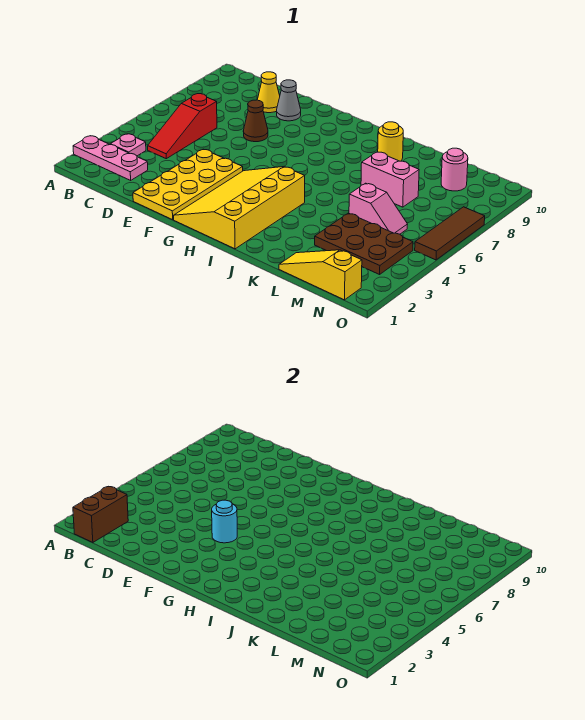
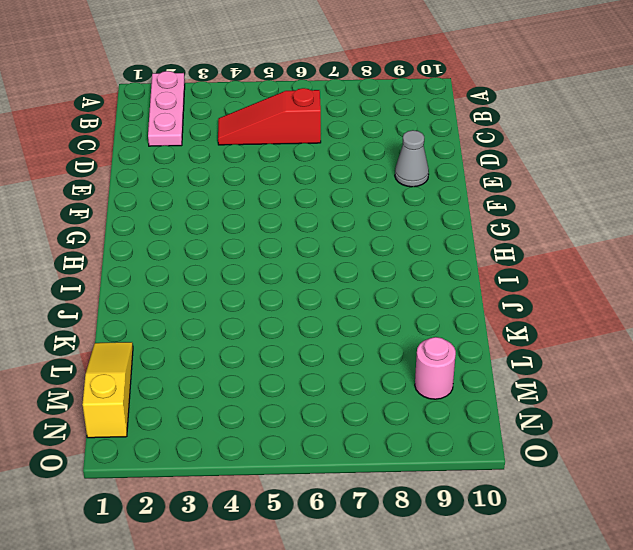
none -> pink plate B3 level 1
none -> yellow cone D9 level 1
none -> yellow plate E1:F4 level 1

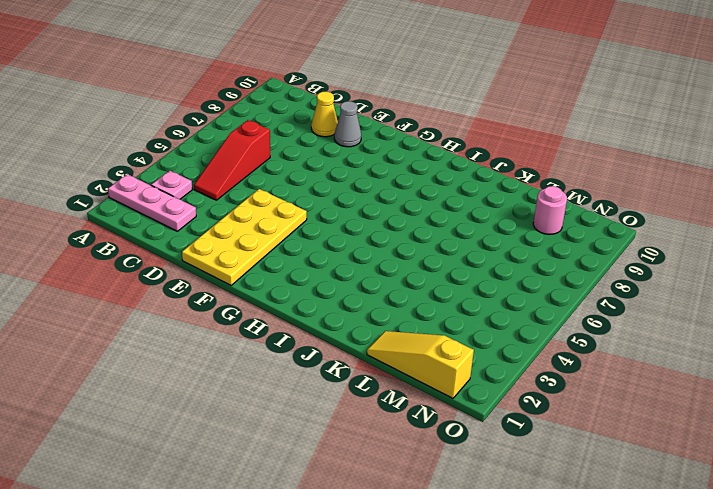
none -> brown cone E7 level 1
none -> yellow slope G1:I4 level 1 top I
none -> yellow round brick J9 level 1

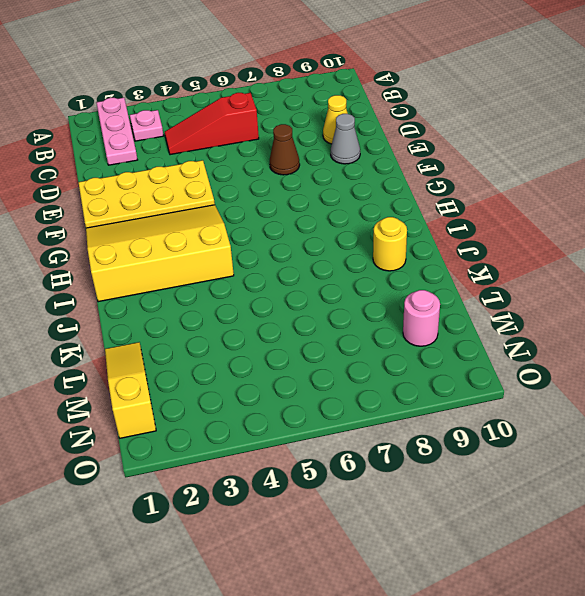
none -> pink brick K7:L7 level 1
none -> brown plate L3:N4 level 1
none -> pink slope L5:M5 level 1 top L

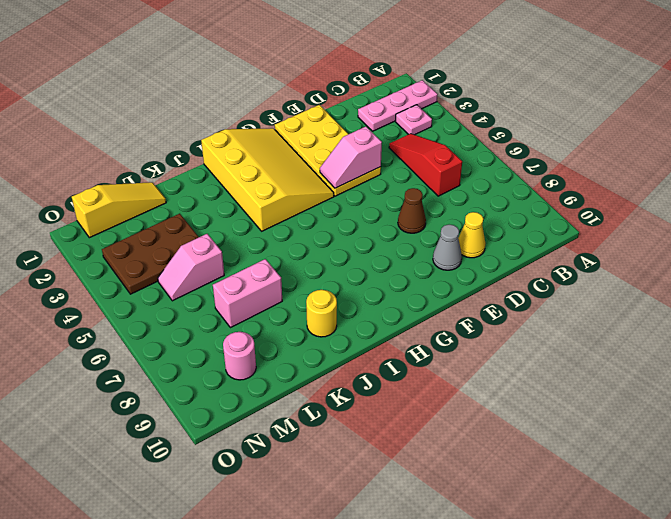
pink slope E4:F4 level 2 top E -> cyan round brick F4 level 2
none -> brown tile O5:O7 level 1
none -> brown brick B1:B2 level 2

